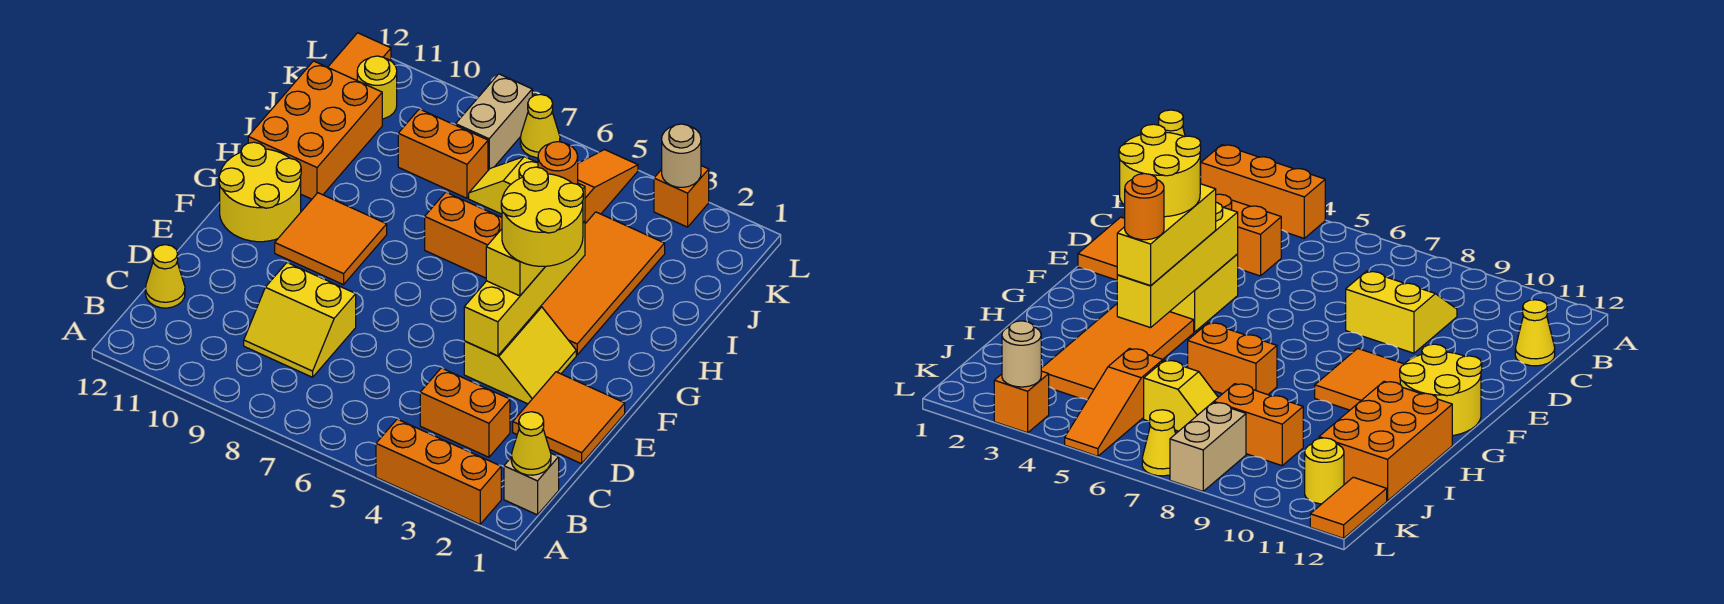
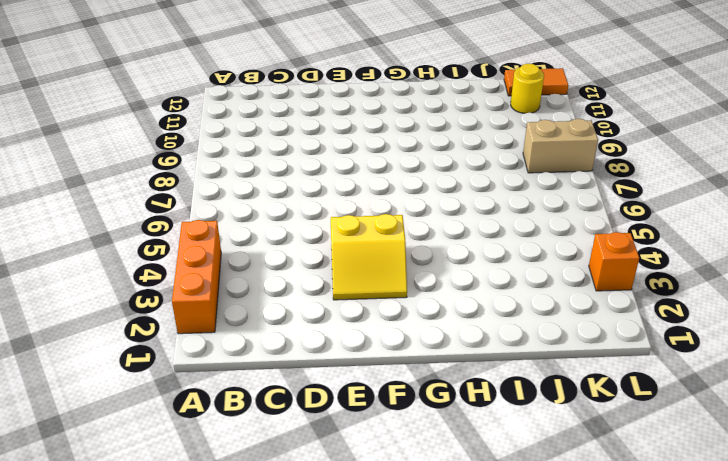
none -> tan brick B1 level 1
none -> orange brick C3:C4 level 1
none -> yellow slope C8:D9 level 1 top D

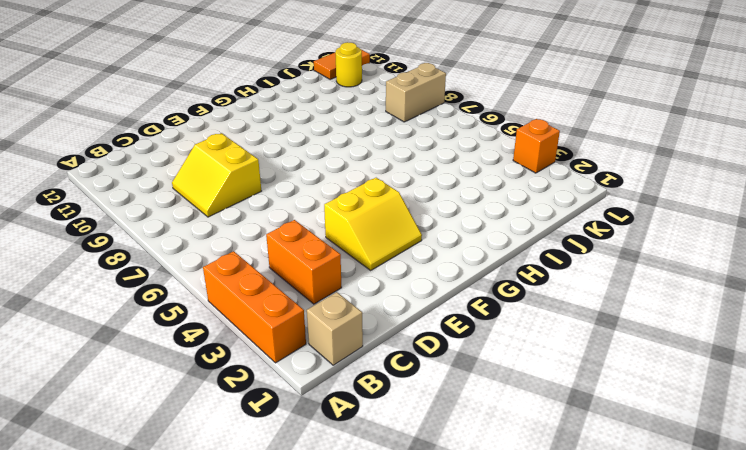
none -> yellow cone C12 level 1
none -> orange tile D1:E2 level 1
none -> orange tile F9:G10 level 1

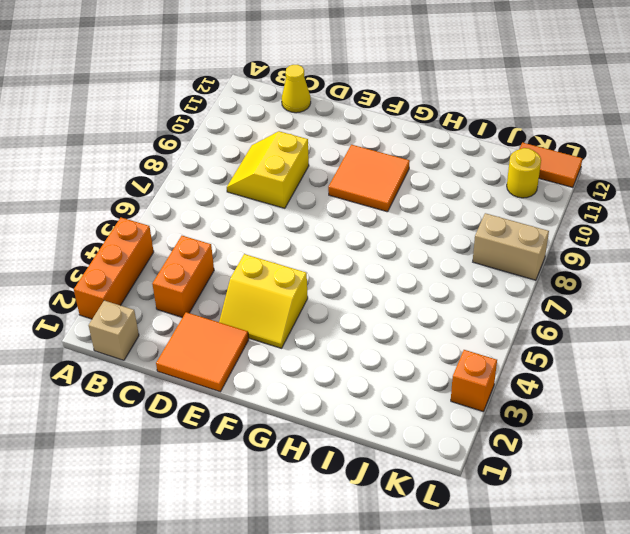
none -> yellow round brick F11:G12 level 1
none -> orange tile G3:J4 level 1
none -> orange brick H6:H7 level 1

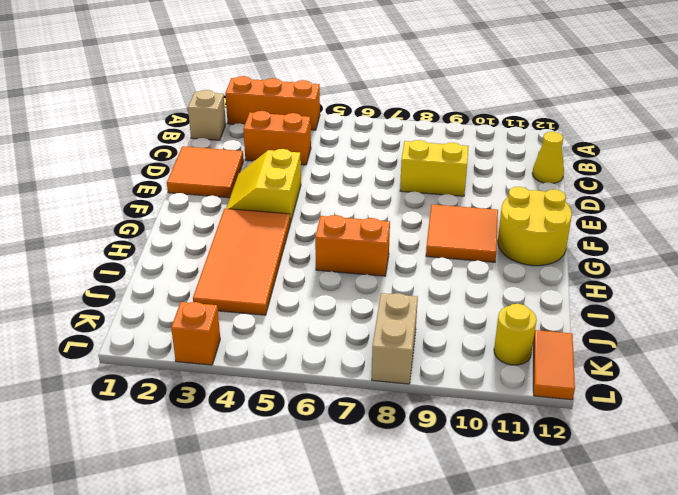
none -> orange brick H11:J12 level 1
none -> orange slope J5:L5 level 1 top J
none -> yellow slope J6:J7 level 1 top 6

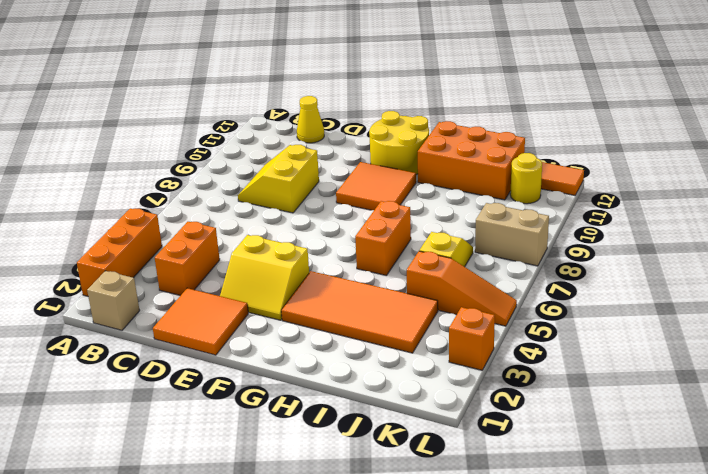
none -> orange brick J8:J9 level 1
none -> yellow cone L7 level 1
none -> yellow cone B1 level 2

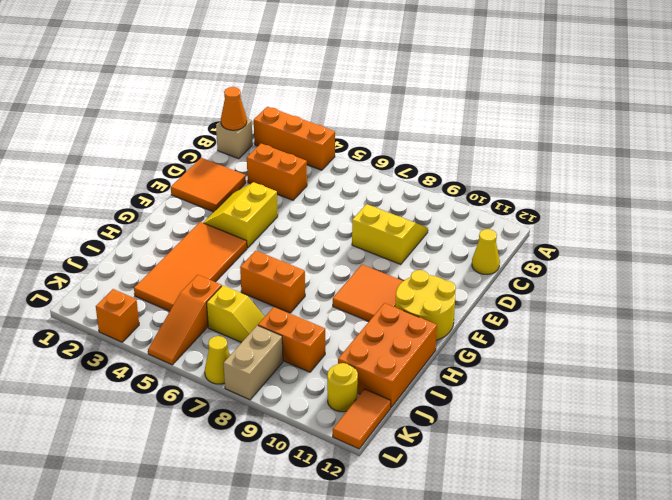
orange cone B1 level 2 -> yellow cone B1 level 2
none -> yellow brick E4:H4 level 2
none -> tan round brick L3 level 2
none -> yellow brick F4:H4 level 3

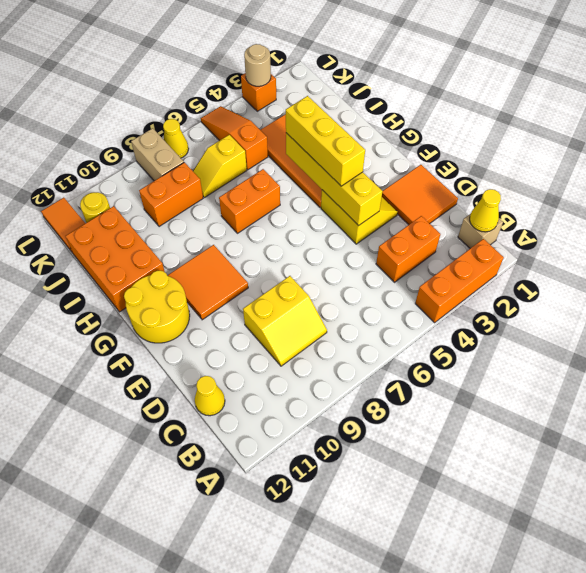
none -> yellow round brick F3:G4 level 4
none -> orange round brick H4 level 4

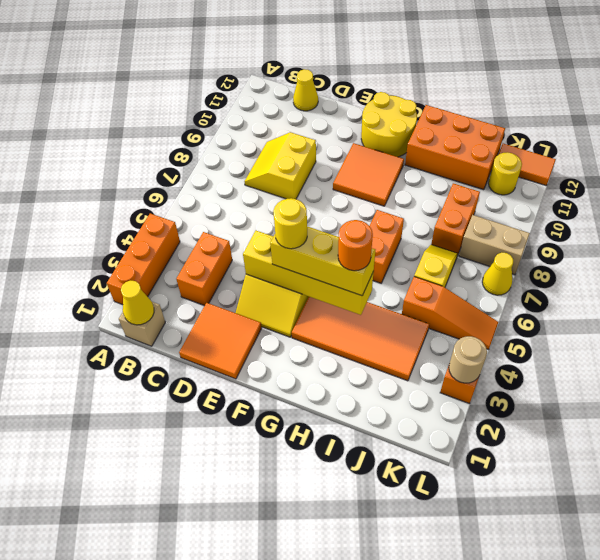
yellow round brick F4 level 4 -> yellow round brick F3:G4 level 4

